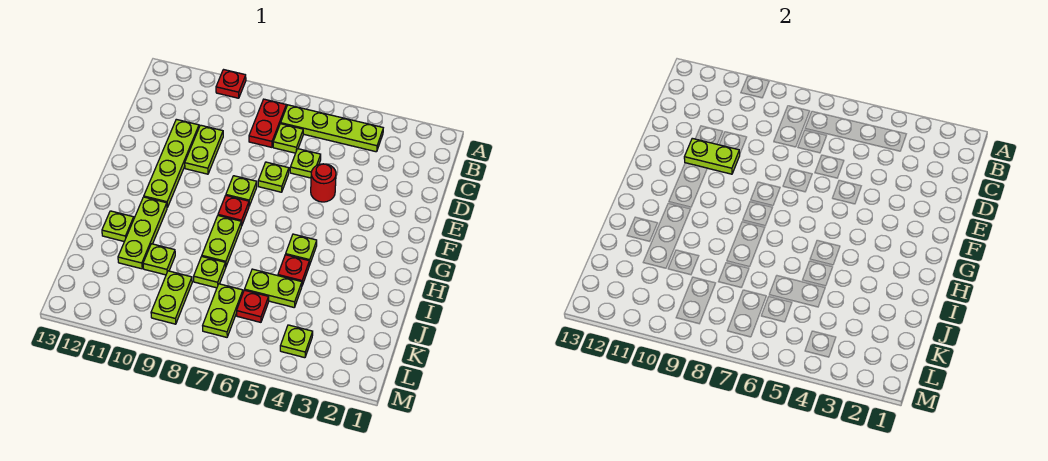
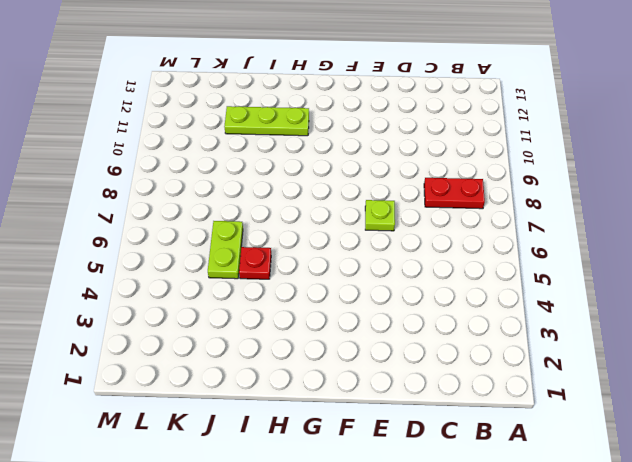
none -> red plate A10 level 1
none -> lime plate B4:B7 level 1
none -> lime plate C7 level 1

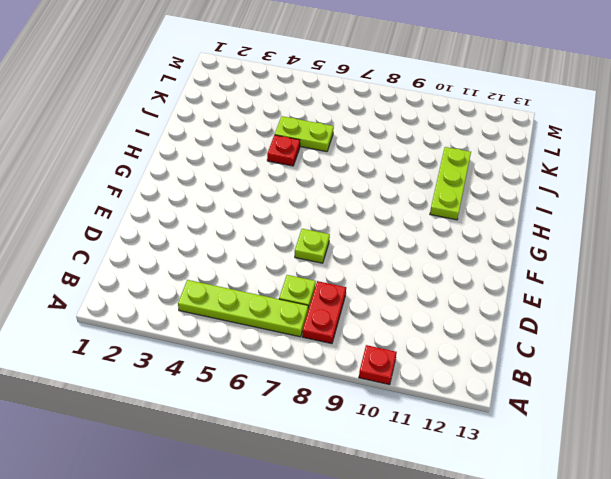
none -> lime plate D6 level 1
none -> lime plate D10:E10 level 1
none -> lime plate D11:G11 level 1

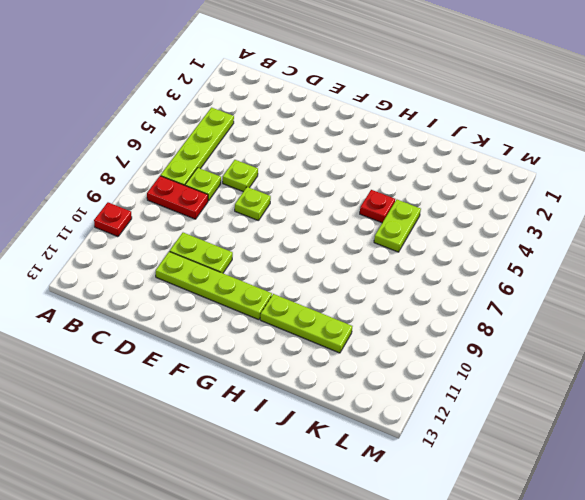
none -> red round brick E5 level 1
none -> lime plate F8 level 1
none -> red plate G8 level 1

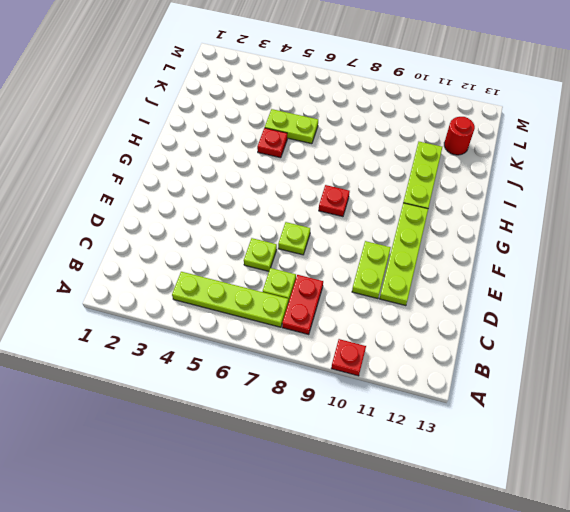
red round brick K12 level 1 -> red round brick E5 level 1
none -> lime plate F8 level 1
none -> lime plate H5 level 1
none -> lime plate H8:I8 level 1

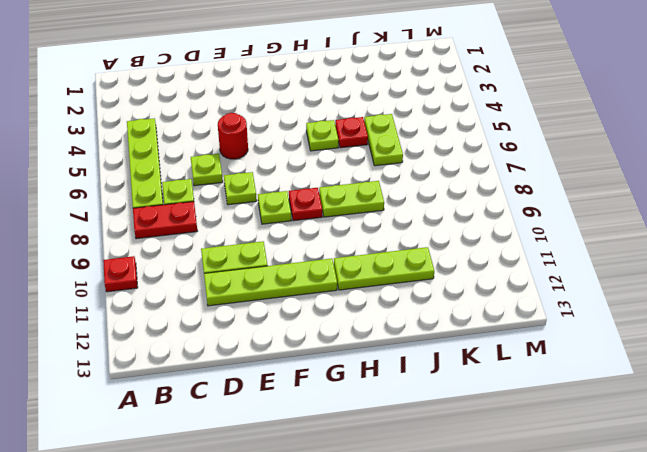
none -> lime plate I12 level 1
none -> lime plate J8 level 1
none -> lime plate J10 level 1

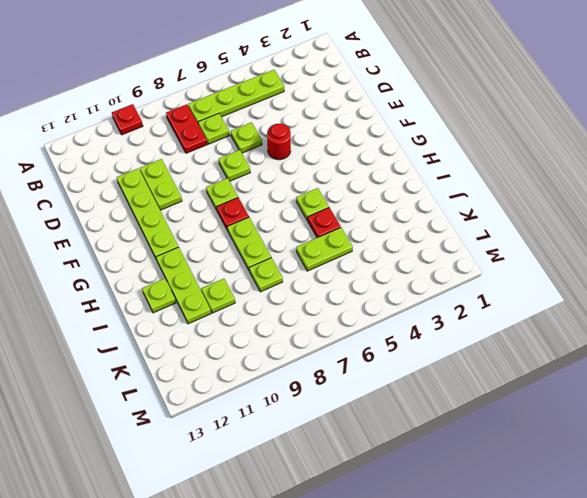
none -> red plate K6 level 1
none -> lime plate K7:L7 level 1
none -> lime plate K9:L9 level 1

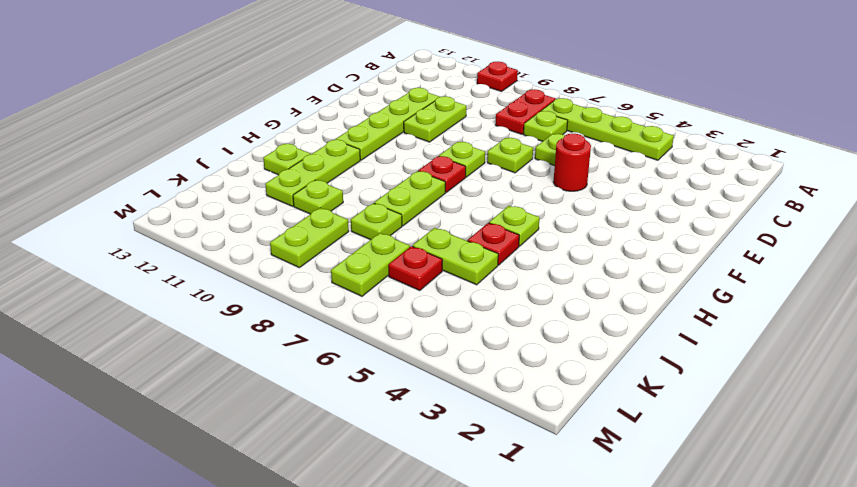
none -> lime plate L4 level 1
none -> lime plate E10:E11 level 2

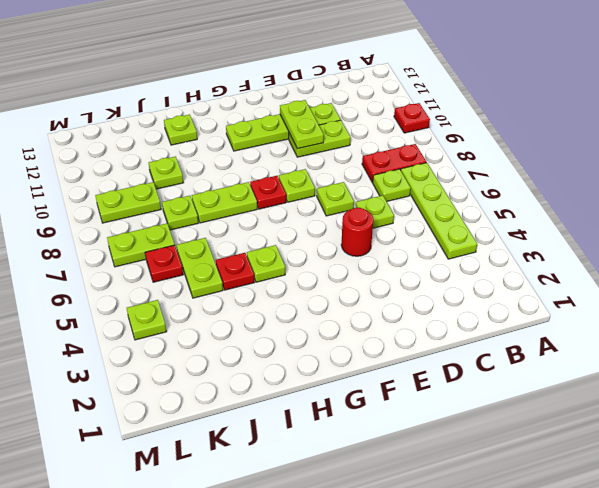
none -> lime plate H11:J11 level 1

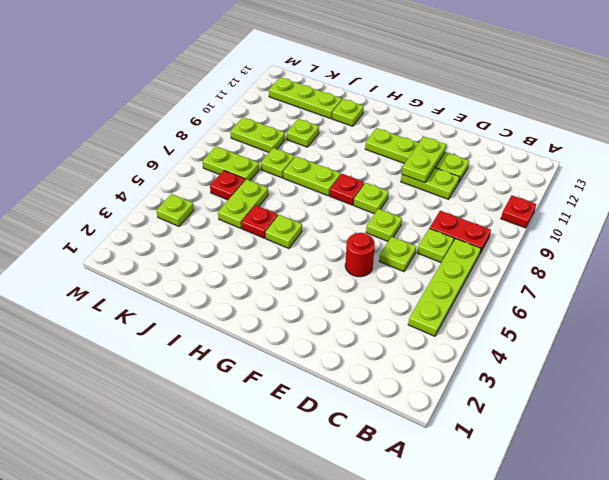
lime plate J12:L12 level 1 -> lime plate H11:J11 level 1

